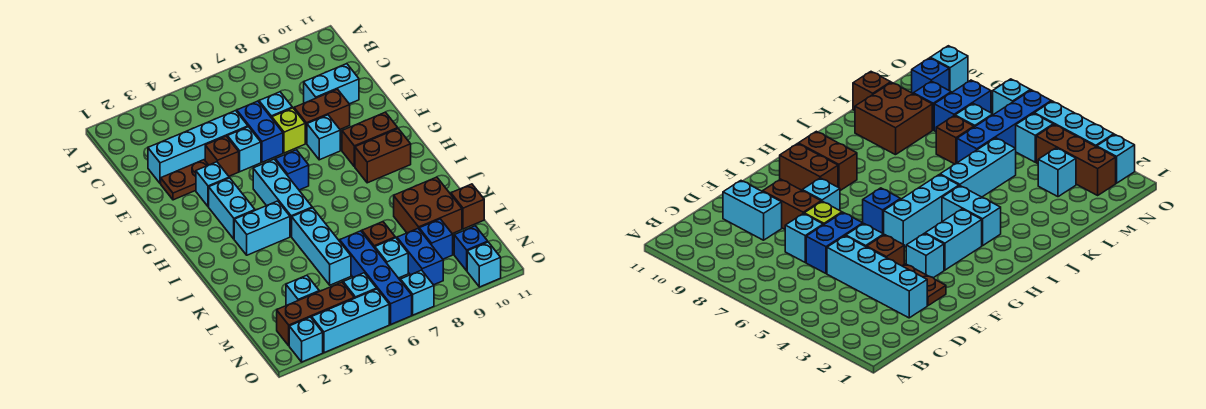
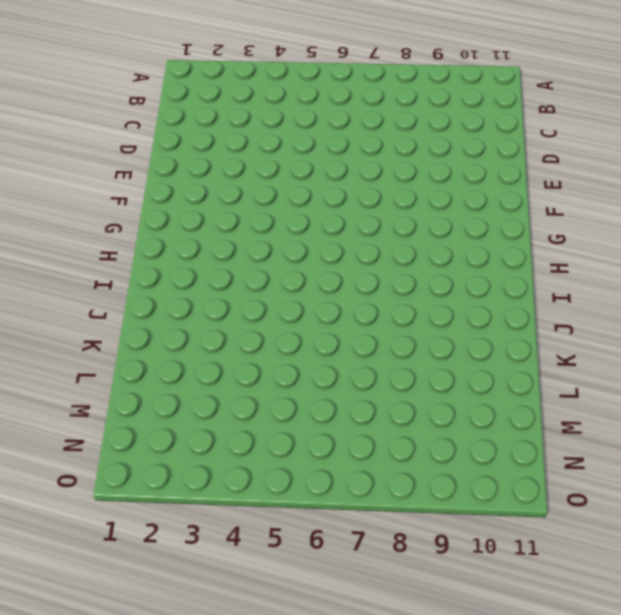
none -> cyan brick D2:D5 level 1
none -> blue brick D6:E6 level 1
none -> cyan brick D7 level 1
none -> cyan brick D9:D10 level 1

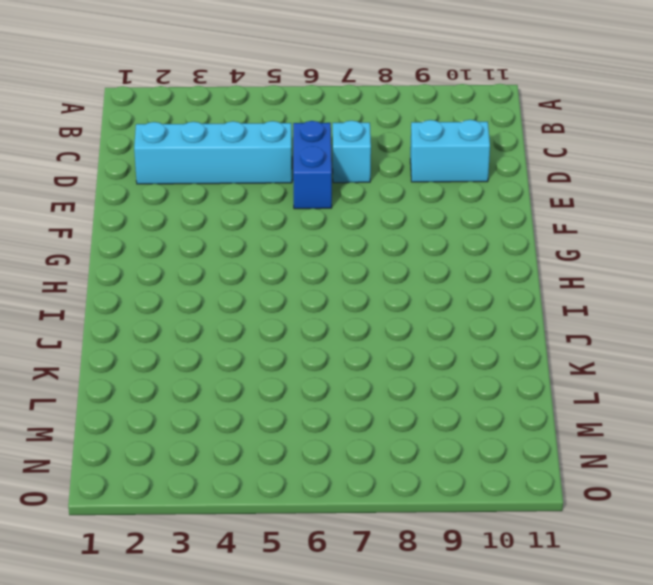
none -> brown plate E2:E3 level 1
none -> brown brick E4 level 1
none -> cyan brick E5 level 1
none -> lime brick E7 level 1

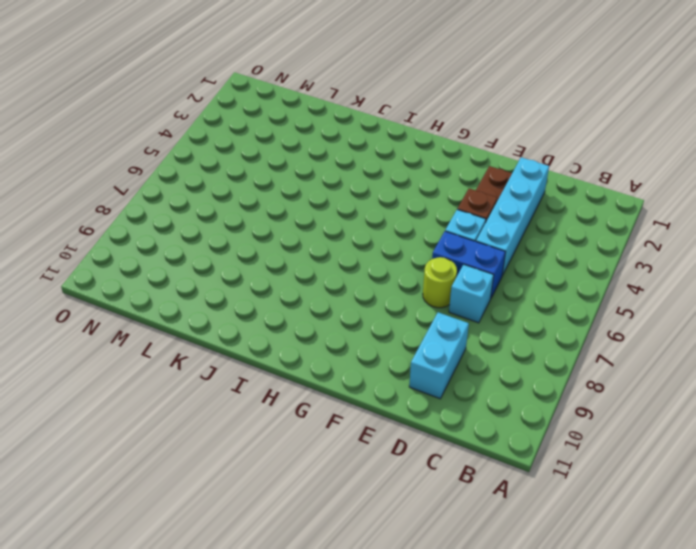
lime round brick E7 level 1 -> lime brick E7 level 1
none -> brown brick E8:E9 level 1
none -> cyan brick F3 level 1
none -> cyan brick F8 level 1
none -> cyan brick G3:H3 level 1

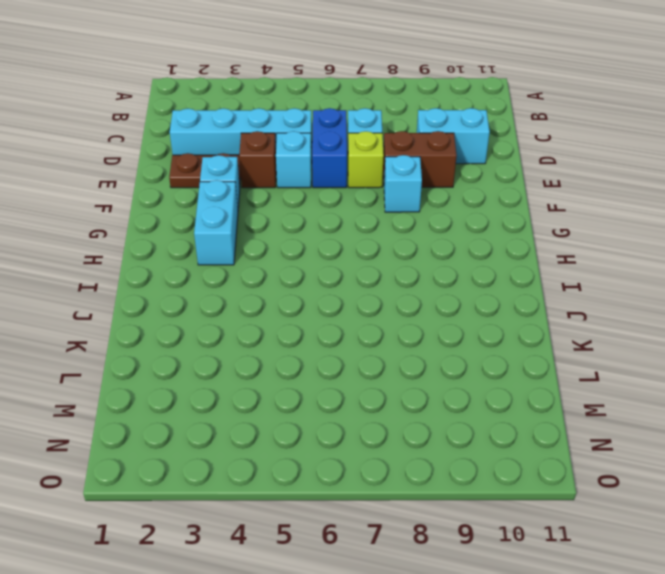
none -> cyan brick G5:I5 level 1
none -> blue brick G6 level 1
none -> brown brick G9:G10 level 1
none -> brown brick H9:H10 level 1

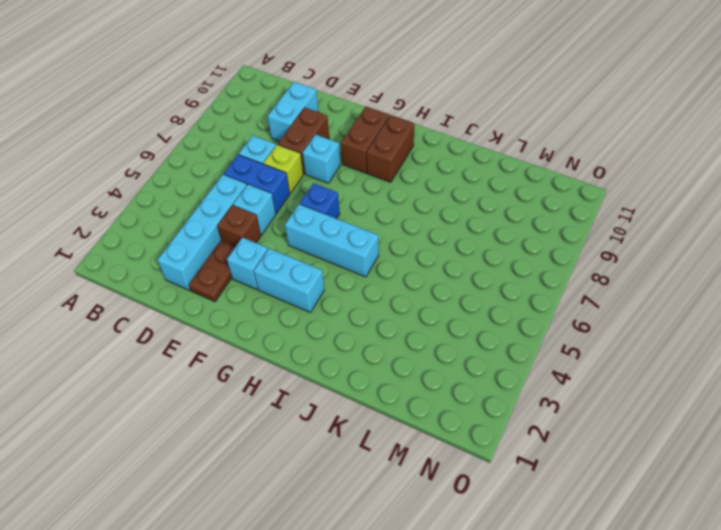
none -> cyan brick I3:I4 level 1
none -> cyan brick J5:L5 level 1
none -> brown brick K9:L10 level 1
none -> blue brick L6:O6 level 1

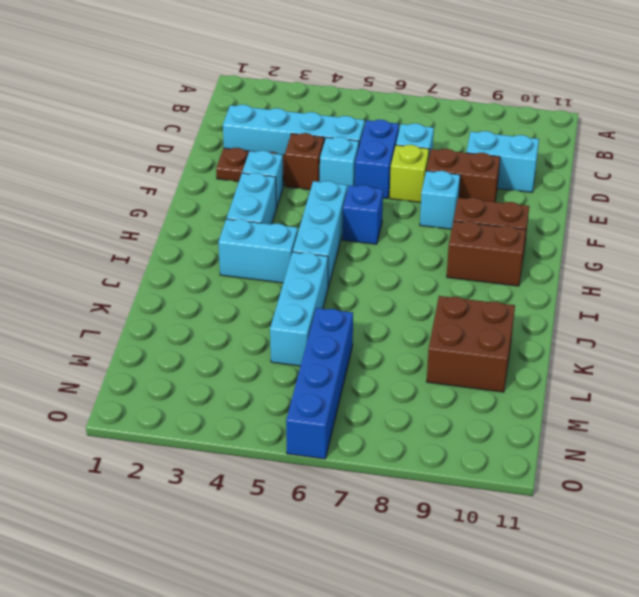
none -> brown brick L7 level 1
none -> brown brick L11 level 1
none -> cyan brick M3 level 1
none -> cyan brick M7 level 1

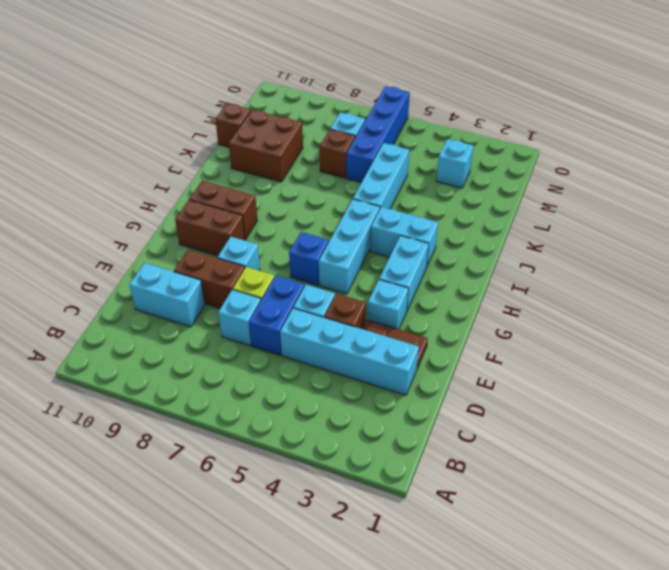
none -> blue brick M8:N8 level 1
none -> blue brick M9 level 1
none -> brown brick N2:N4 level 1
none -> cyan brick N5 level 1

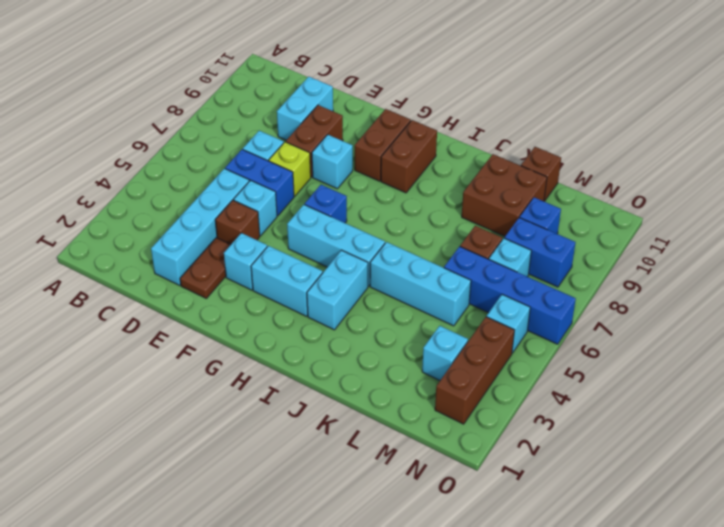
none -> blue brick N10 level 1
none -> cyan brick O2 level 1
none -> cyan brick O3:O5 level 1
none -> cyan brick O7 level 1

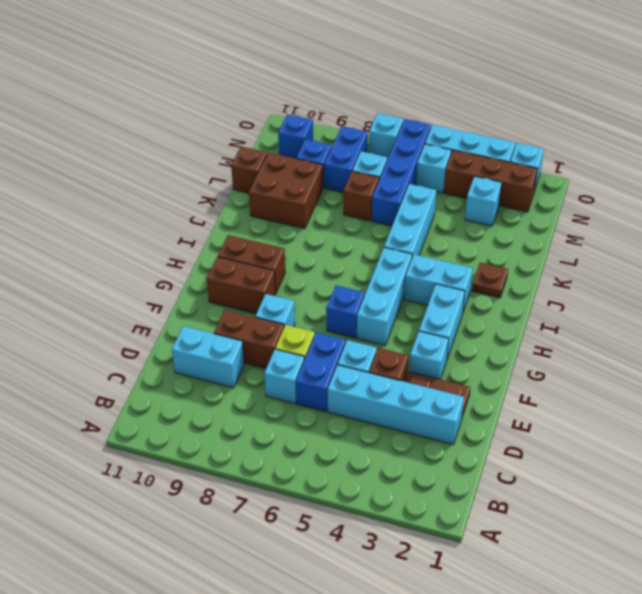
brown plate J2 level 1 -> none
none -> cyan brick O10 level 1

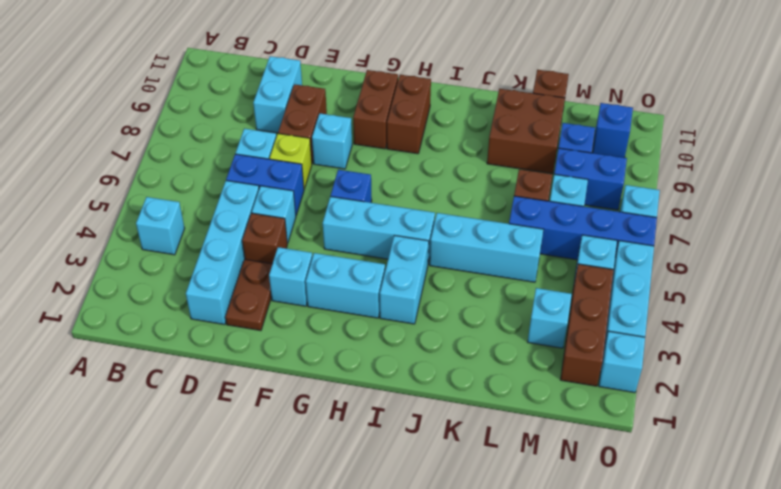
cyan brick B4 level 1 -> cyan brick O10 level 1

